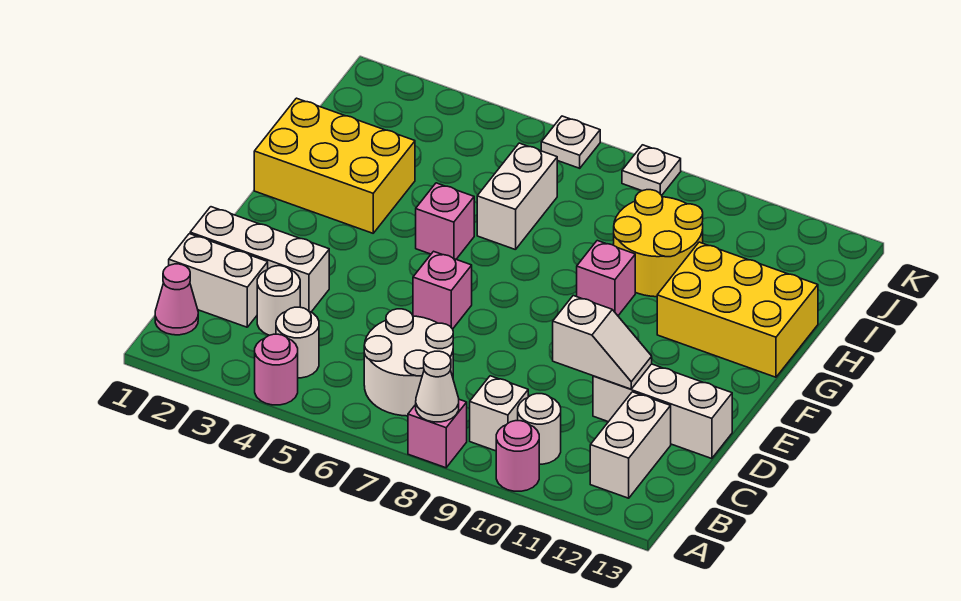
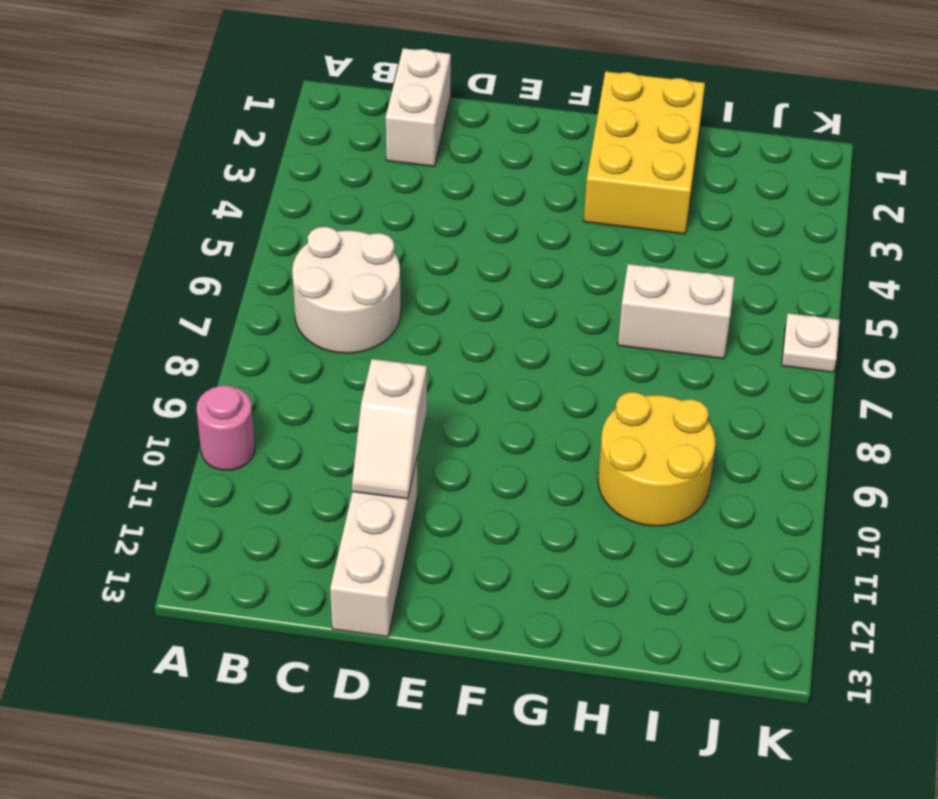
none -> pink round brick A4 level 1
none -> pink brick A8 level 1
none -> pink cone B1 level 1

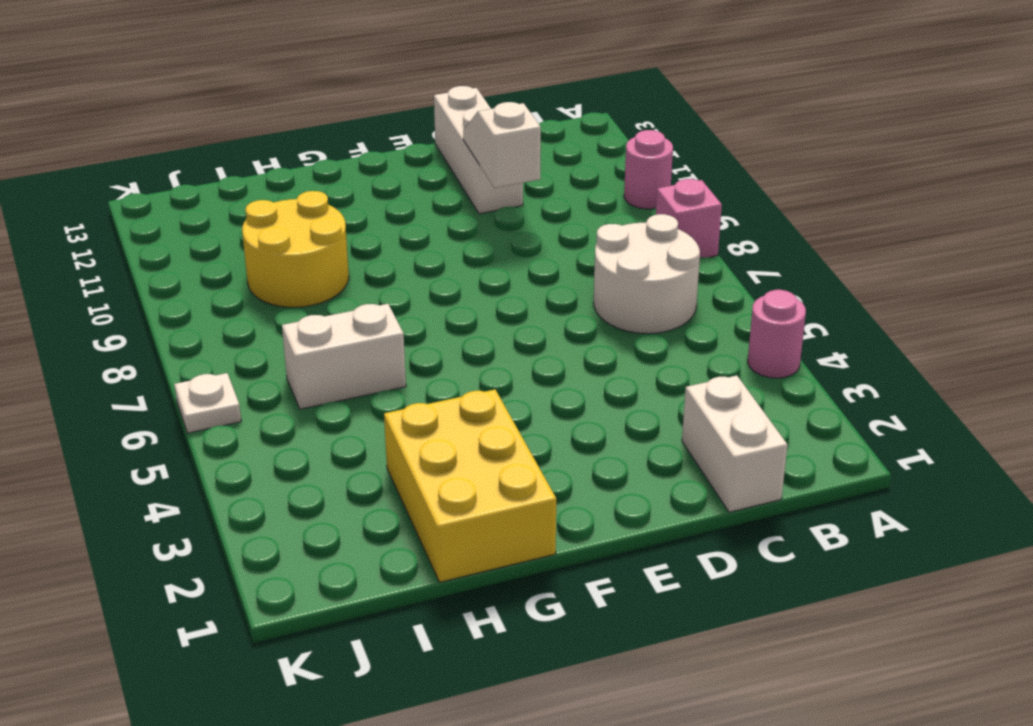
none -> pink cone B1 level 1
none -> white round brick B4 level 1
none -> white brick B9 level 1

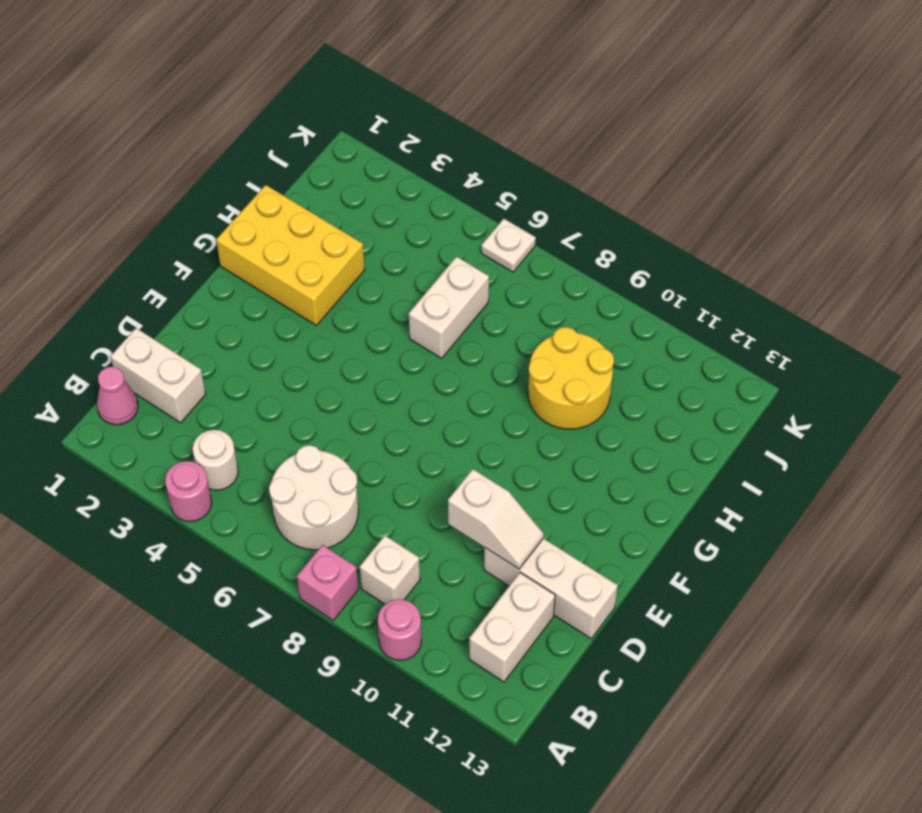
none -> white round brick B10 level 1
none -> white round brick C3 level 1
none -> white brick D1:D3 level 1

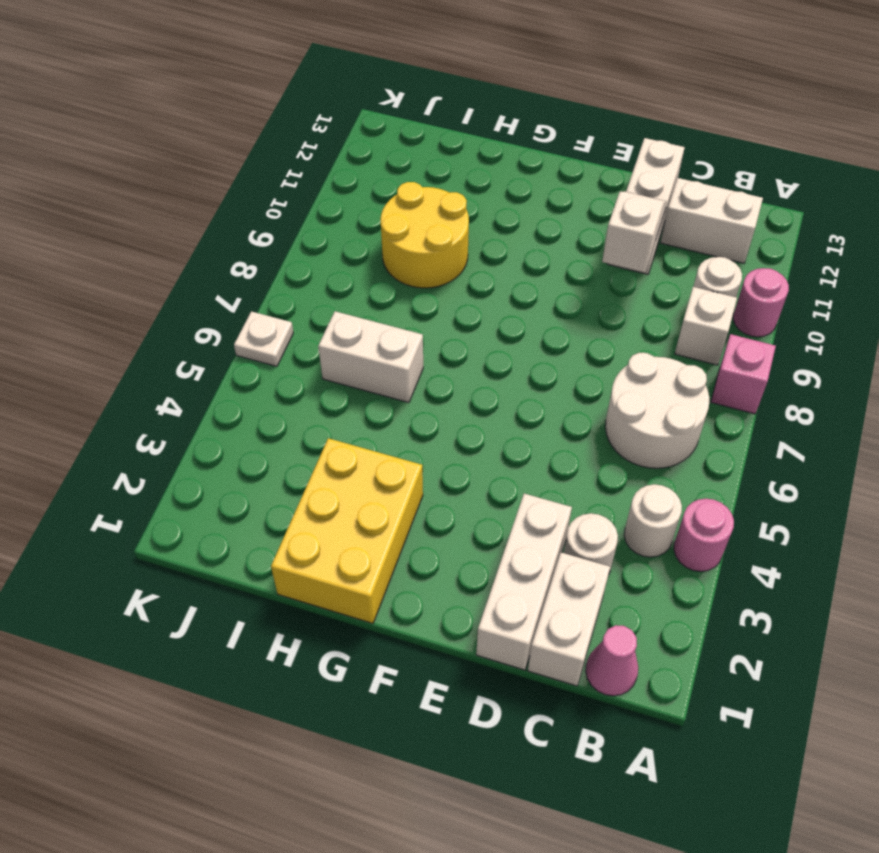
none -> pink brick E6 level 1
none -> pink brick G5 level 1
none -> pink brick G9 level 1

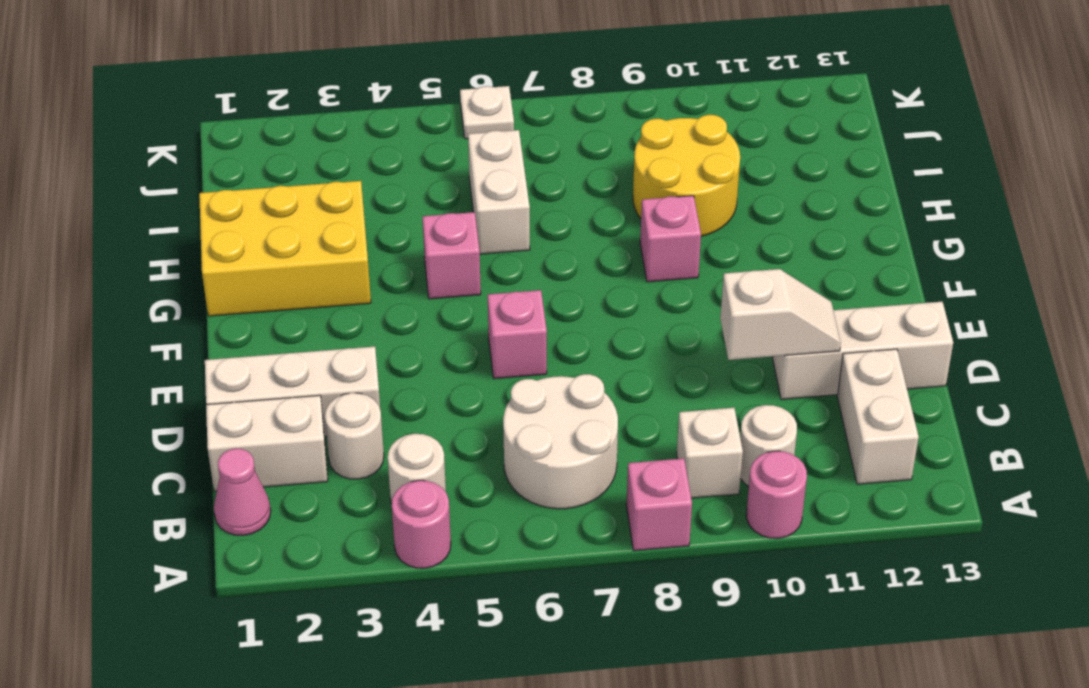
none -> yellow brick G11:H13 level 1
none -> white plate K8 level 1
none -> white cone A8 level 2

